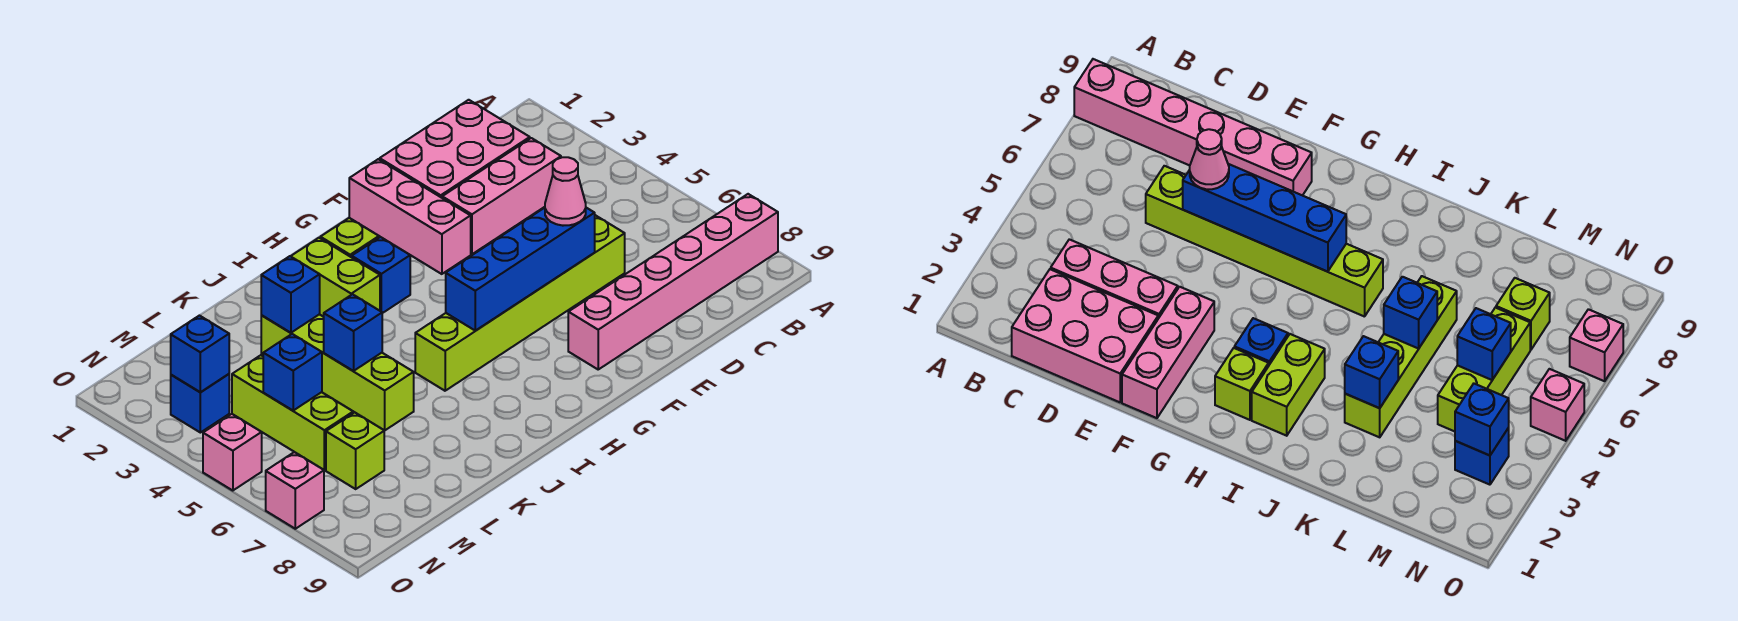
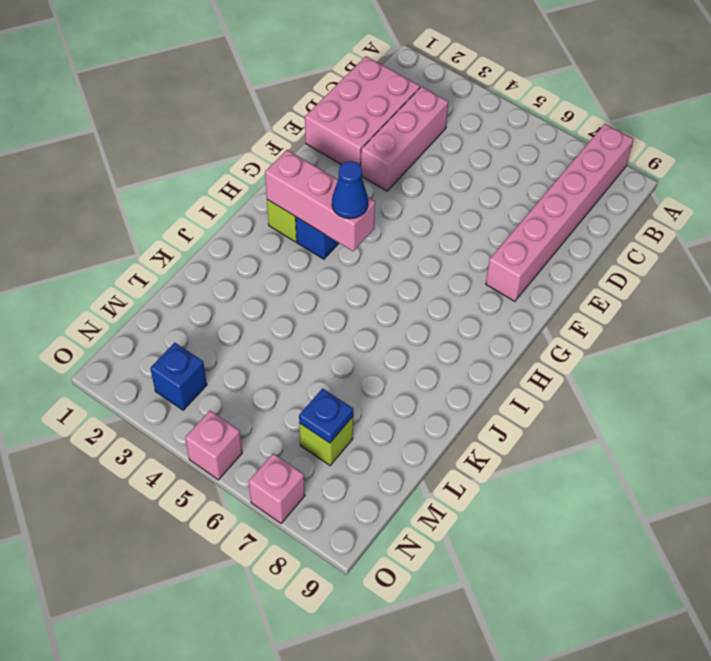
pink brick H2:H4 level 2 -> pink brick F1:F3 level 1
blue cone H4 level 3 -> none
blue plate M7 level 2 -> none
none -> lime brick D6:I6 level 1
none -> lime brick I2:I3 level 1
none -> lime brick K3:K6 level 1

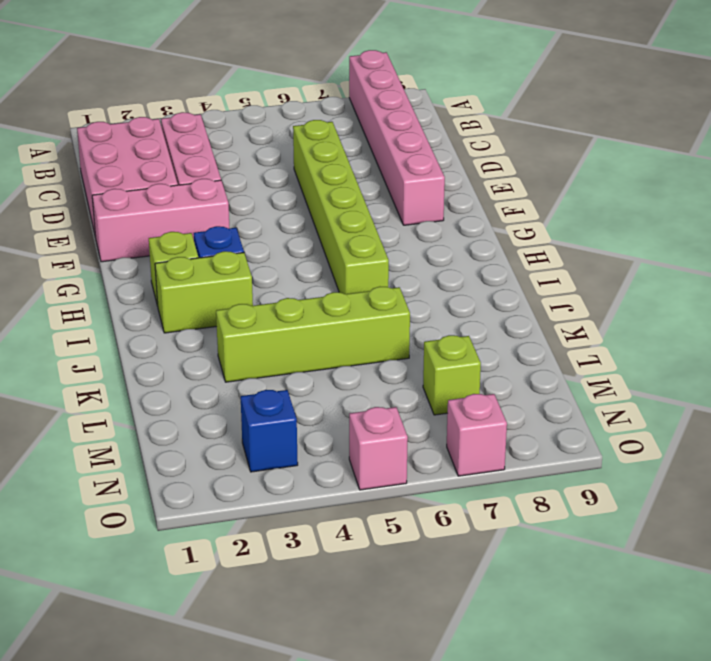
none -> lime brick M4:M6 level 1
none -> blue brick E6:H6 level 2
none -> blue brick K3 level 2

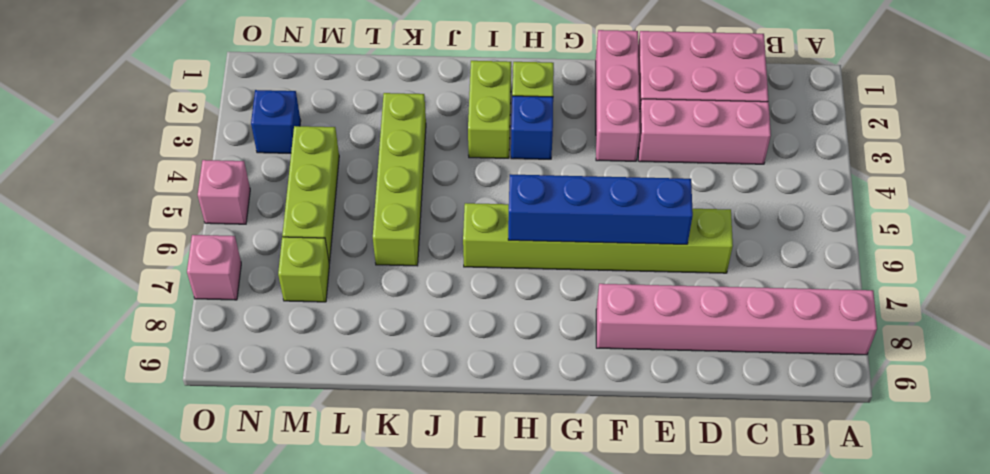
none -> blue brick K3 level 2
none -> blue brick K5 level 2
none -> blue brick M5 level 2

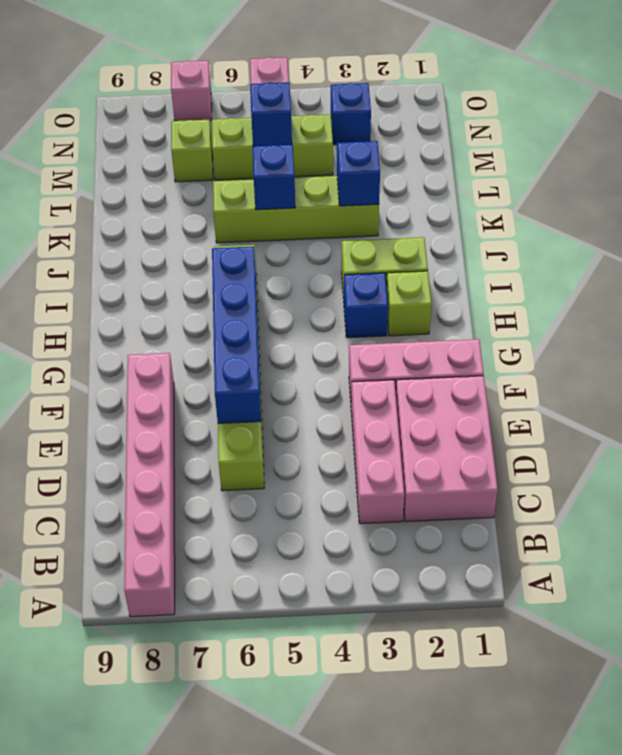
none -> blue brick N3 level 2
none -> pink cone E6 level 3

